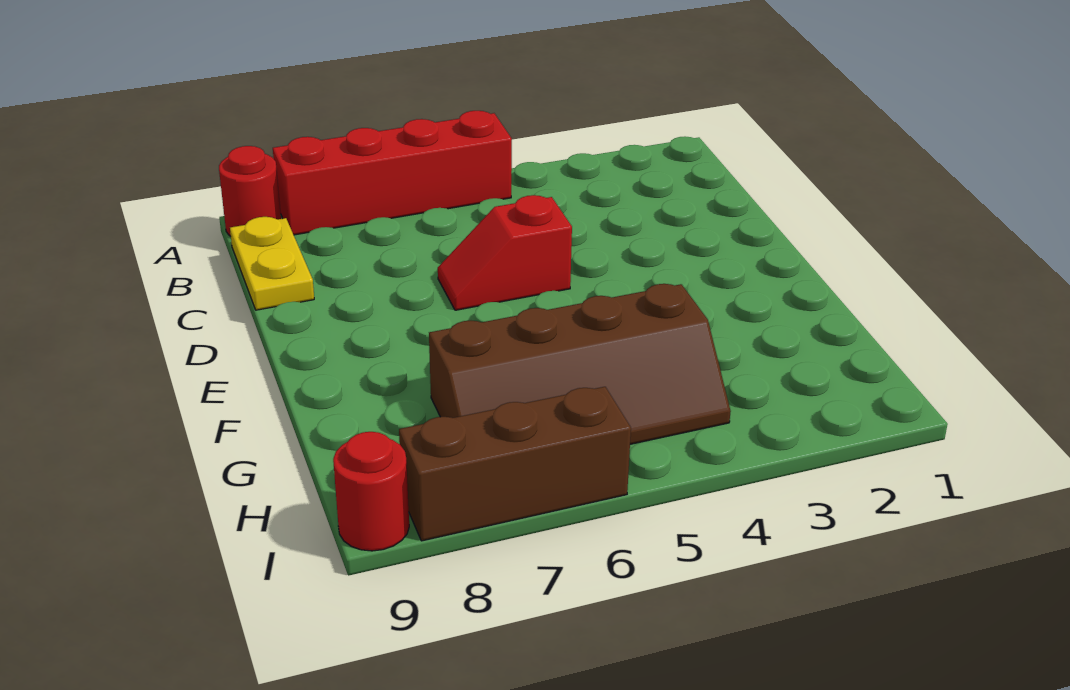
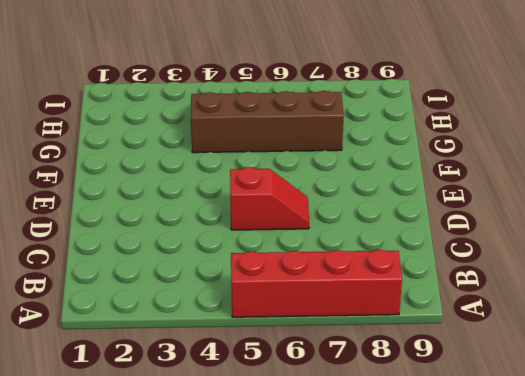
none -> red round brick A9 level 1
none -> yellow plate B9:C9 level 1

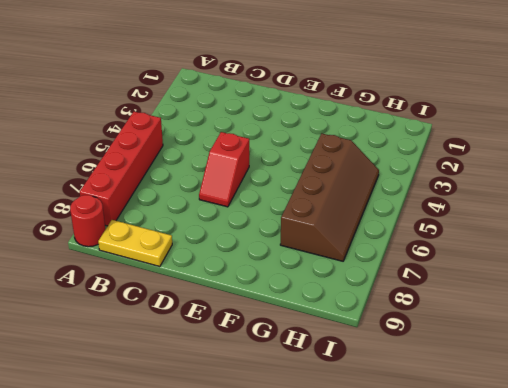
none -> brown brick I6:I8 level 1
none -> red round brick I9 level 1

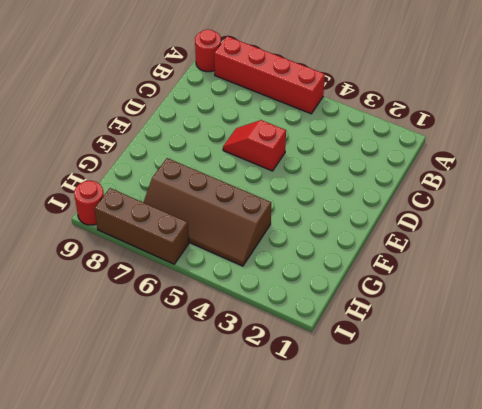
none -> yellow plate B9:C9 level 1

